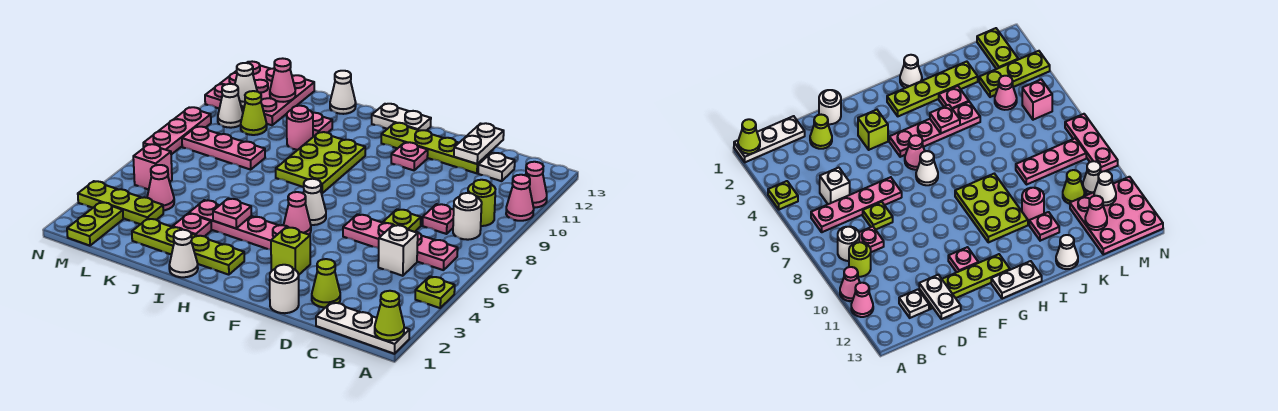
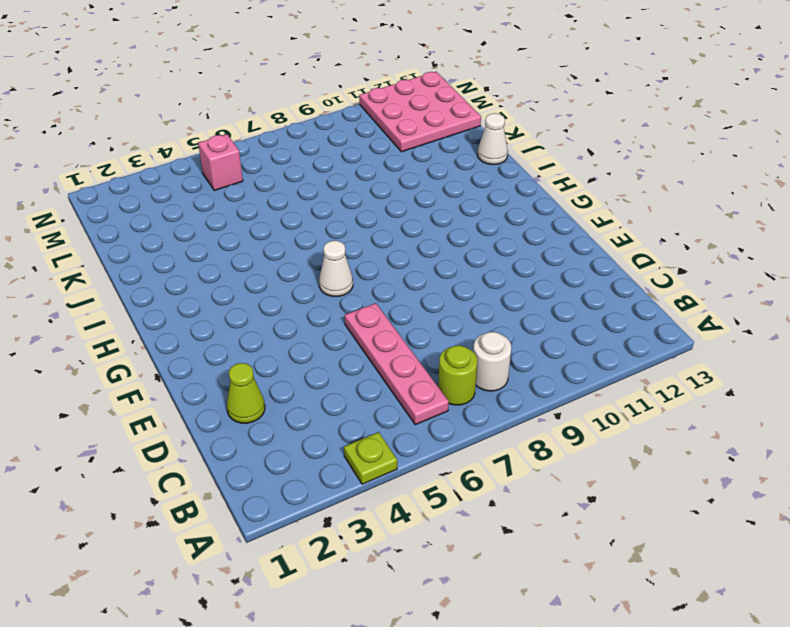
lime round brick B7 level 1 -> lime round brick B9 level 1
none -> white plate A1:C1 level 1
none -> pink cone A10 level 1
none -> pink cone A11 level 1
none -> white brick C5 level 1

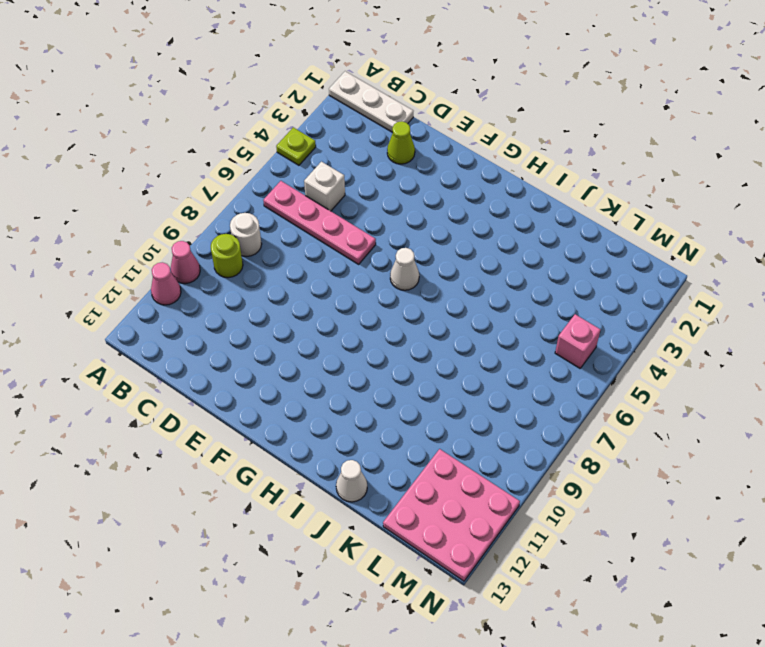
none -> pink plate C8 level 1
none -> white plate C12 level 1
none -> lime plate D7 level 1
none -> lime plate D12:G12 level 1

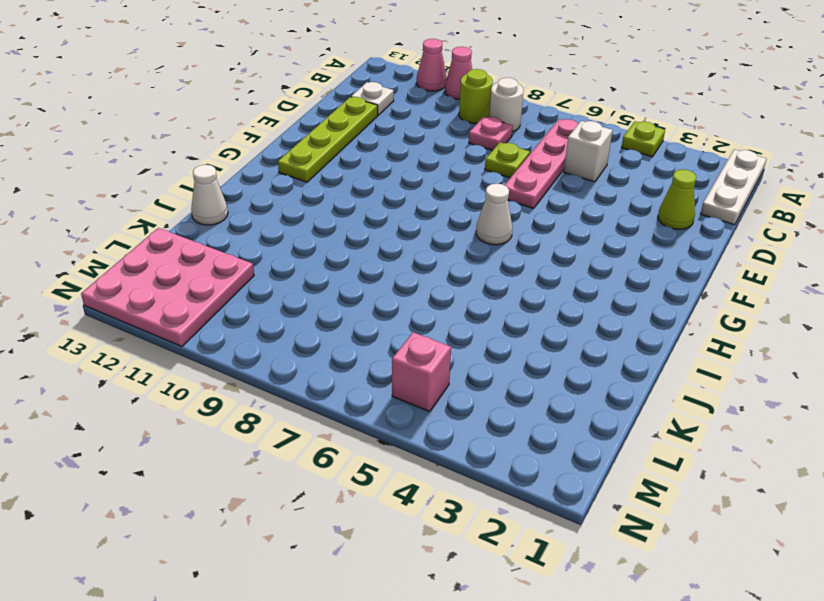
none -> white round brick E1 level 1
none -> lime brick F3 level 1
none -> pink plate F11 level 1
none -> pink plate G4:J4 level 1

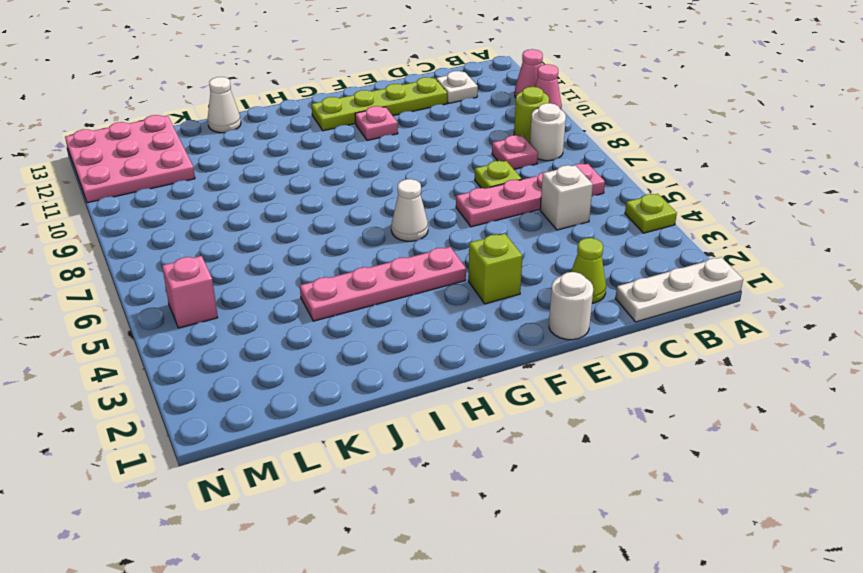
none -> pink cone G5 level 1
none -> white plate G13:H13 level 1
none -> lime plate H2:K2 level 1
none -> lime plate H8:I10 level 1

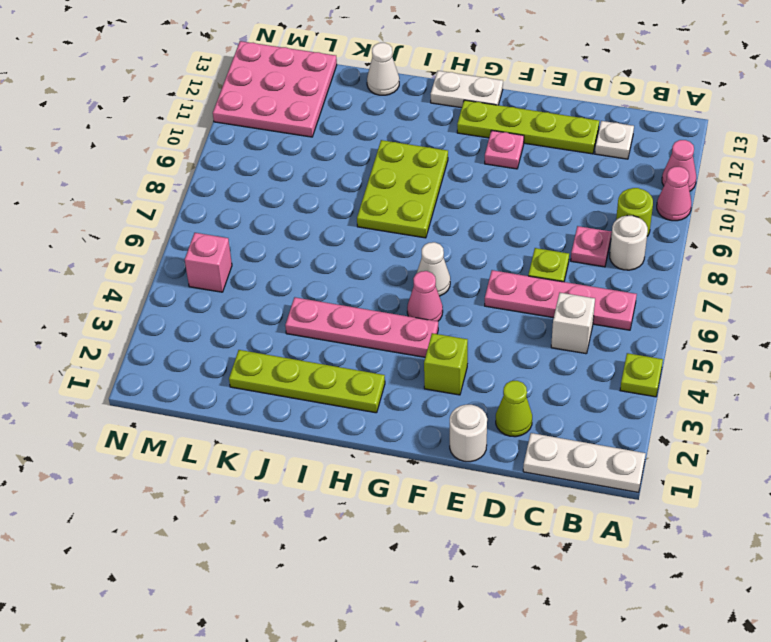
none -> white cone I1 level 1
none -> pink plate J3 level 1
none -> pink round brick J10 level 1
none -> pink plate J11 level 1

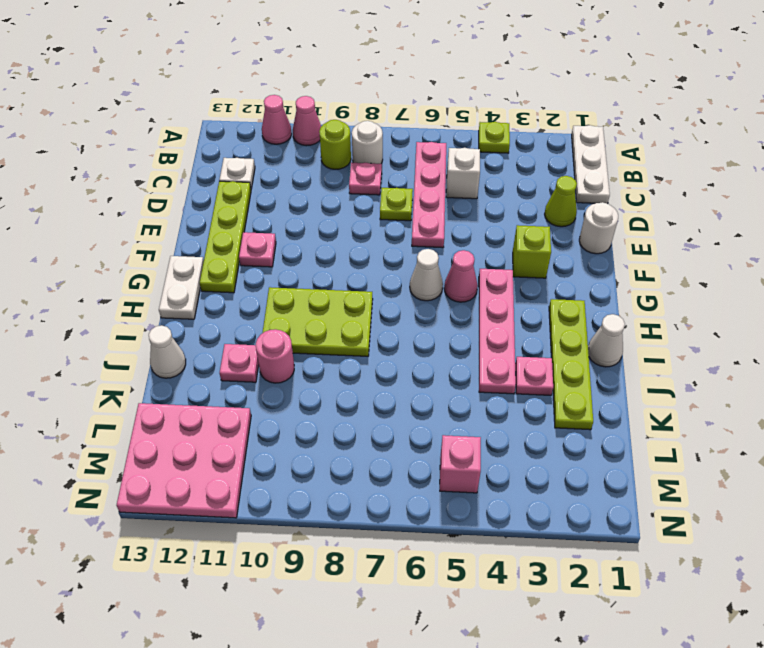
none -> pink plate K8:M8 level 1
none -> lime plate L3:N3 level 1
none -> pink cone L4 level 1
none -> lime cone L10 level 1

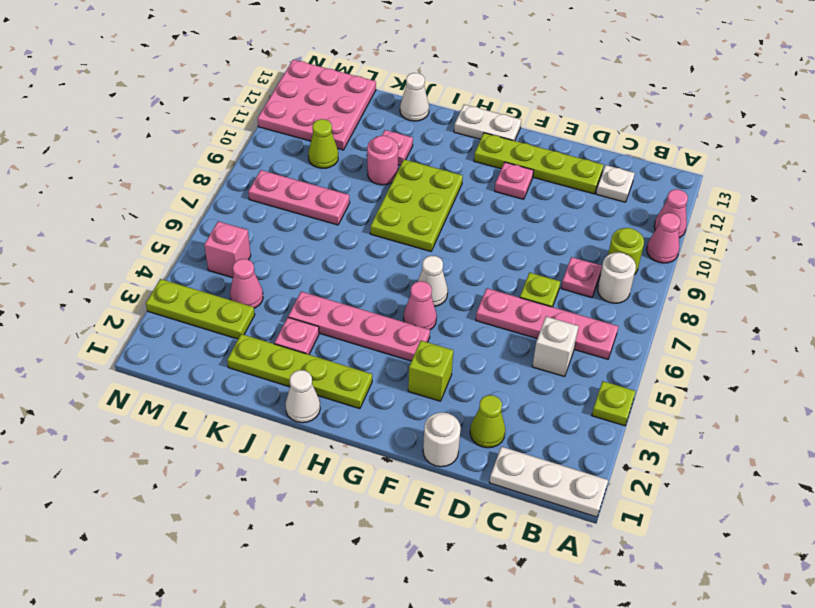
none -> lime plate M1:M2 level 1
none -> white cone M10 level 1
none -> pink plate N7:N9 level 1
none -> lime cone A1 level 2

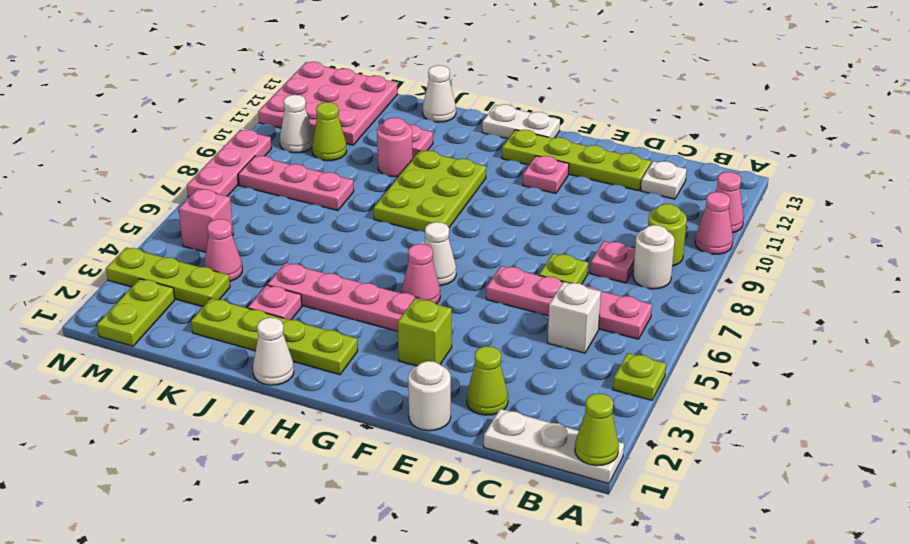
none -> white plate D12:D13 level 2
none -> pink plate I4 level 2
none -> pink cone L12 level 2
none -> white cone M11 level 2

